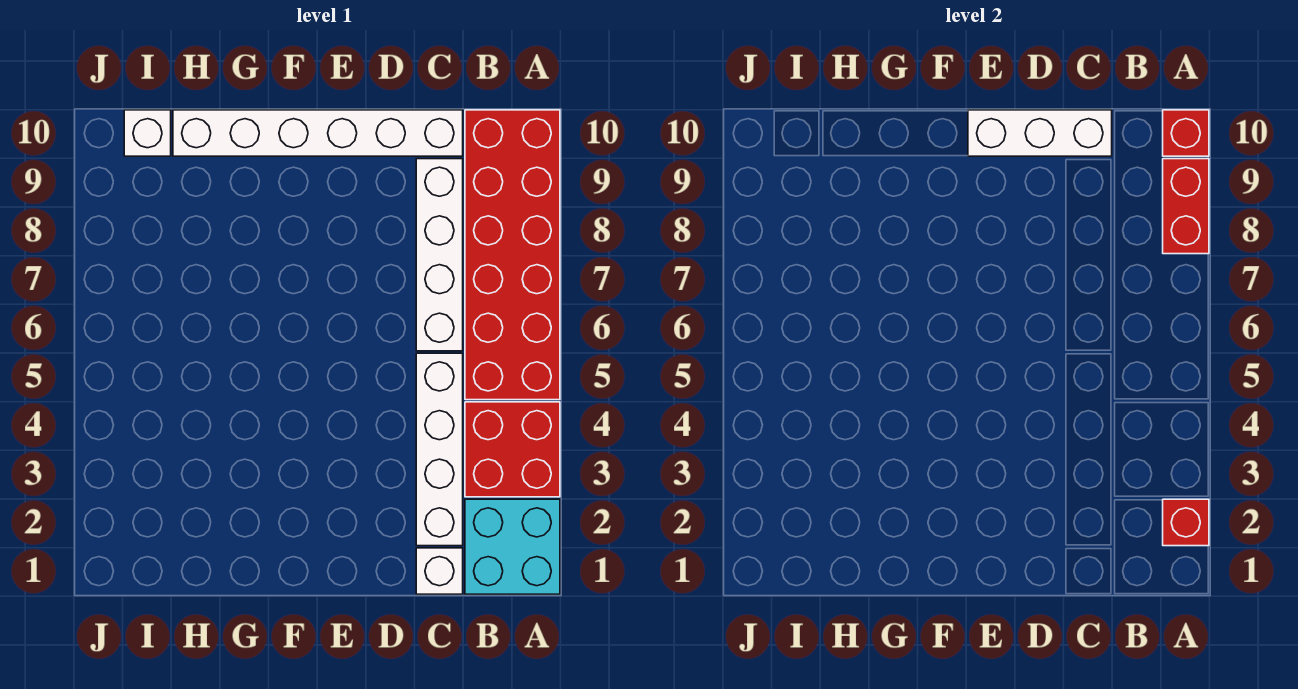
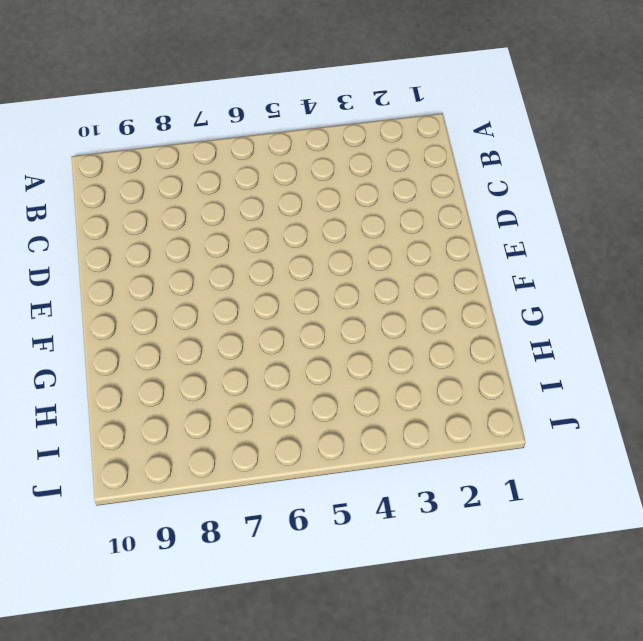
none -> cyan brick A1:B2 level 1
none -> red brick A3:B4 level 1
none -> red brick A5:B10 level 1

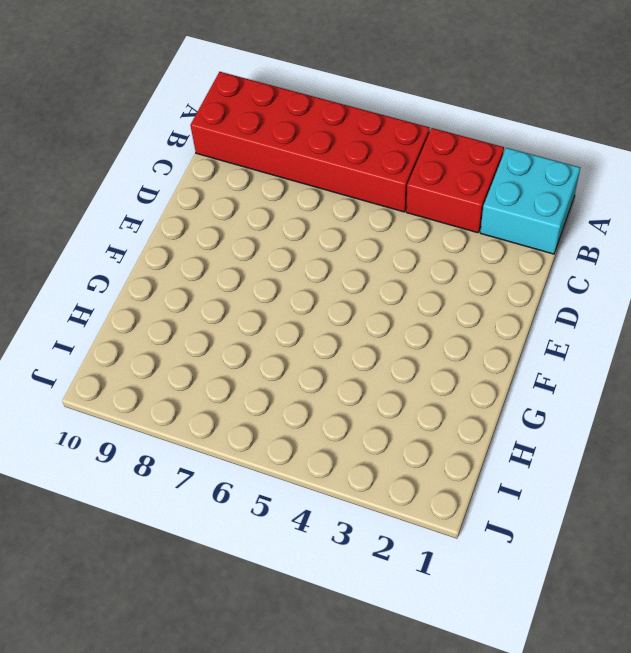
none -> white brick C1 level 1
none -> white brick C2:C5 level 1
none -> white brick C6:C9 level 1

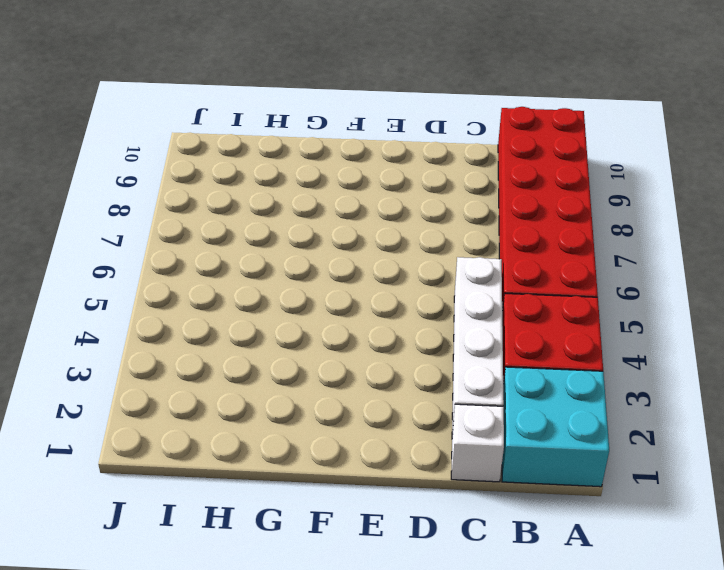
none -> white brick C6:C9 level 1
none -> white brick C10:H10 level 1
none -> white brick I10 level 1

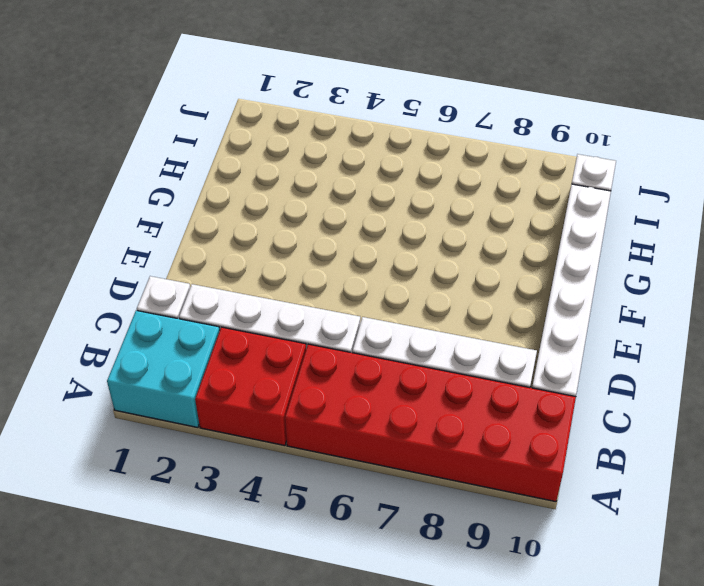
none -> red brick A2 level 2
none -> red brick A8:A9 level 2
none -> red brick A10 level 2

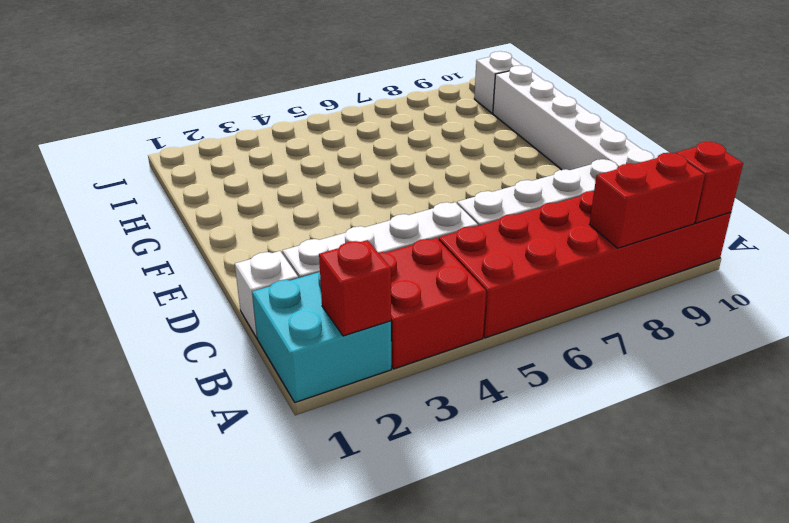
none -> white brick C10:E10 level 2

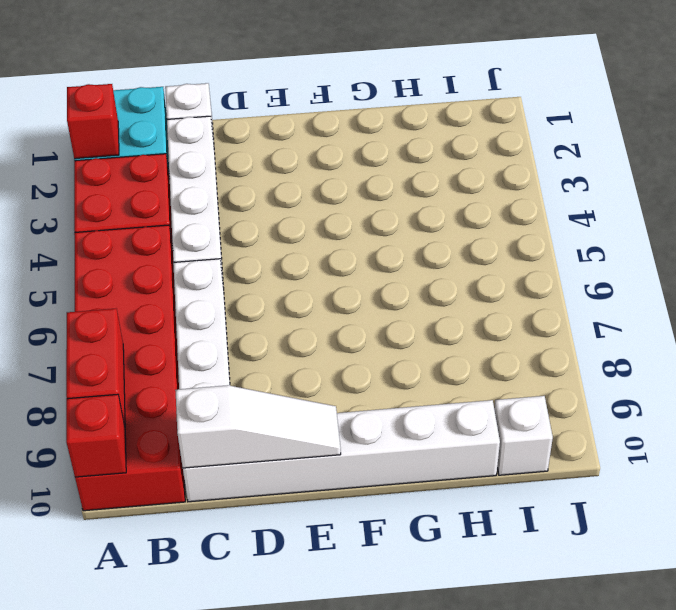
white slope C10:E10 level 2 top C -> white brick C10:E10 level 2

